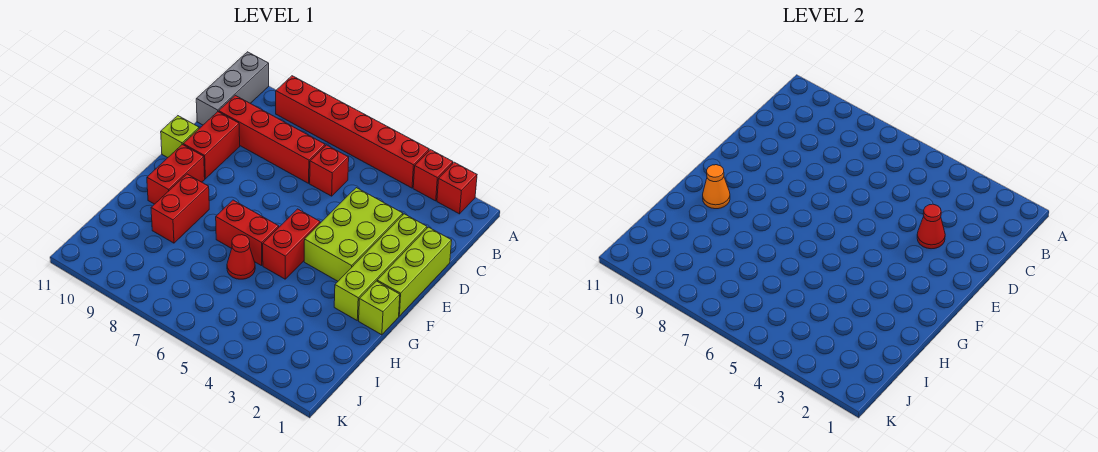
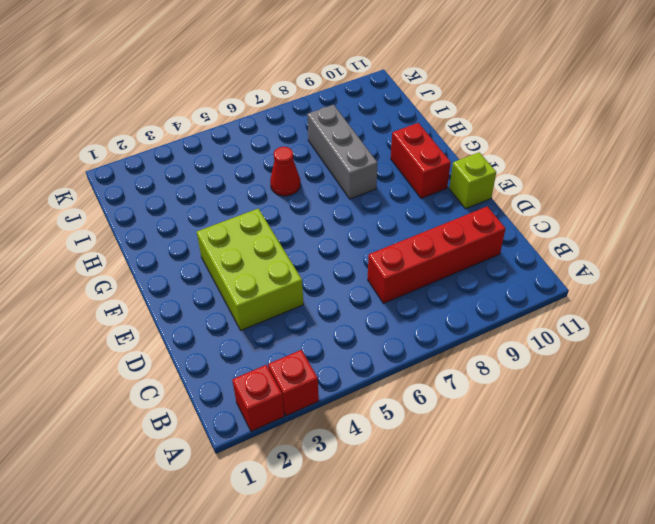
grey brick G8:I8 level 1 -> grey brick A11:C11 level 1
none -> red brick A4:A9 level 1
none -> red brick C6 level 1
none -> lime brick D1:F1 level 1

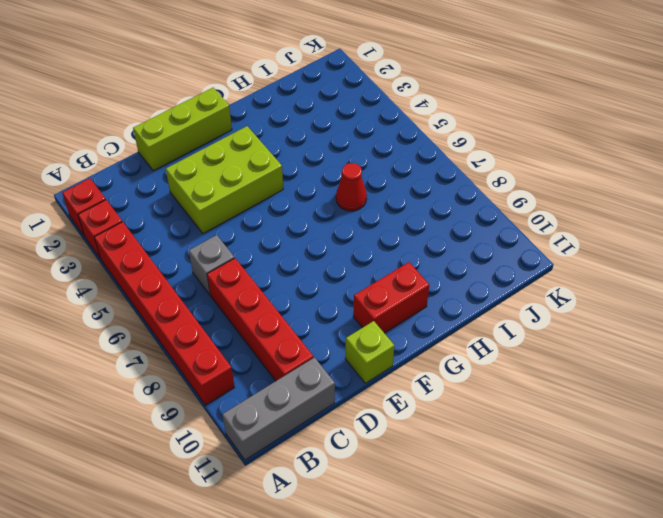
grey brick C6 level 1 -> red brick C6 level 1
none -> lime brick D2:G2 level 1
none -> red brick D10:E10 level 1
none -> red brick F5:G5 level 1

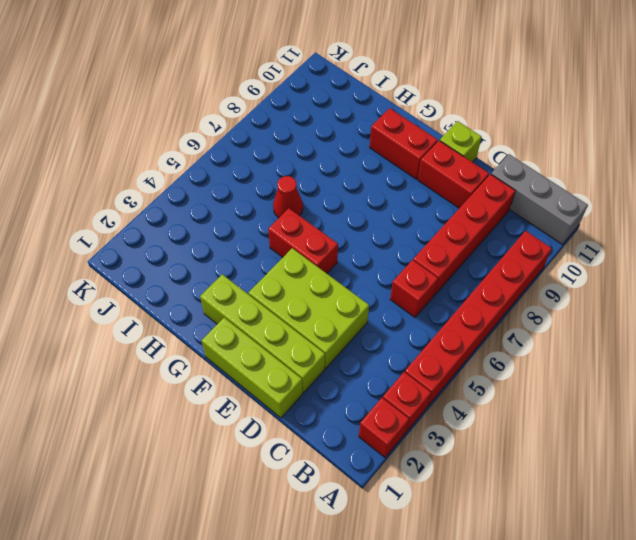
none -> lime brick G1 level 1
none -> red brick G6:G7 level 1
none -> red brick G9:H9 level 1

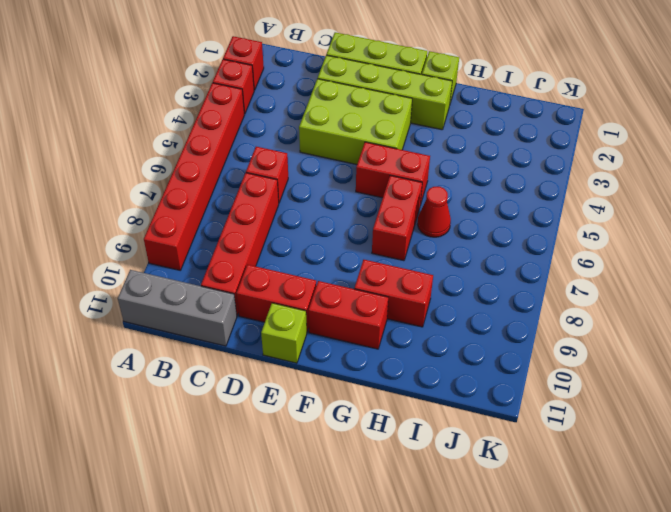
none -> red cone D3 level 2
none -> orange cone G10 level 2

